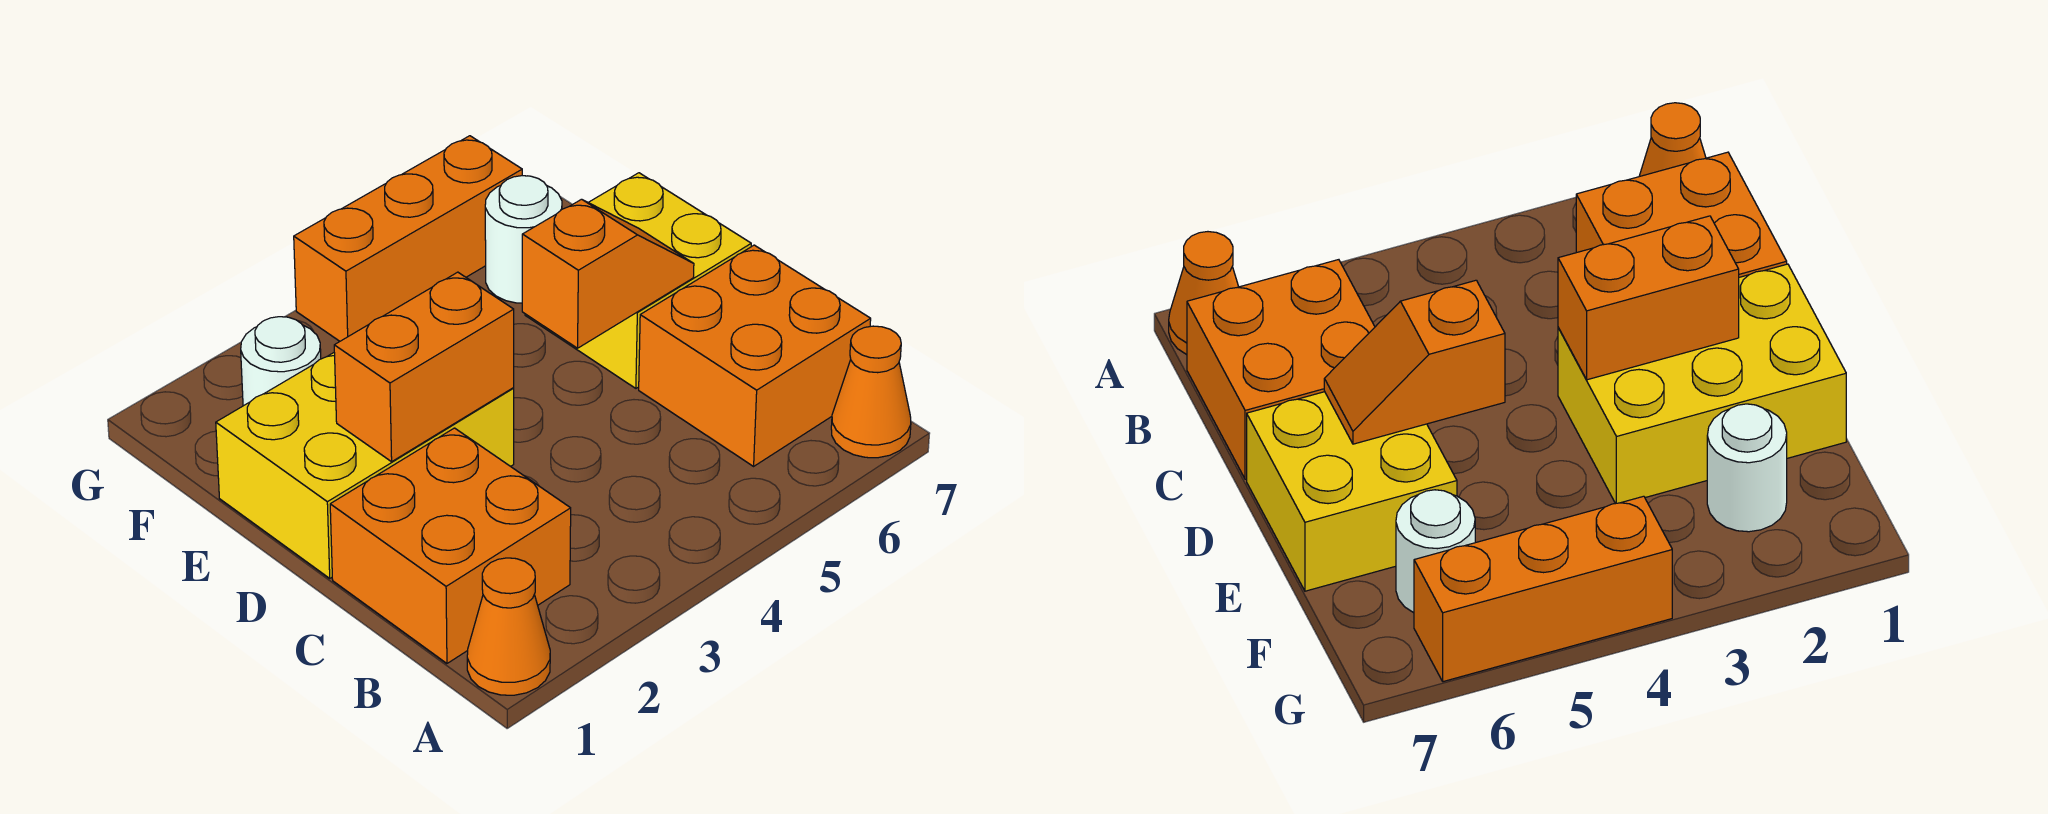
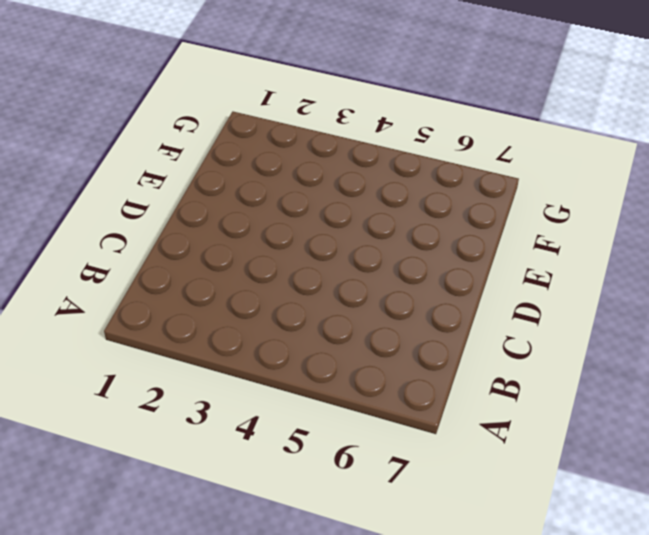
none -> orange cone A1 level 1
none -> orange cone A7 level 1

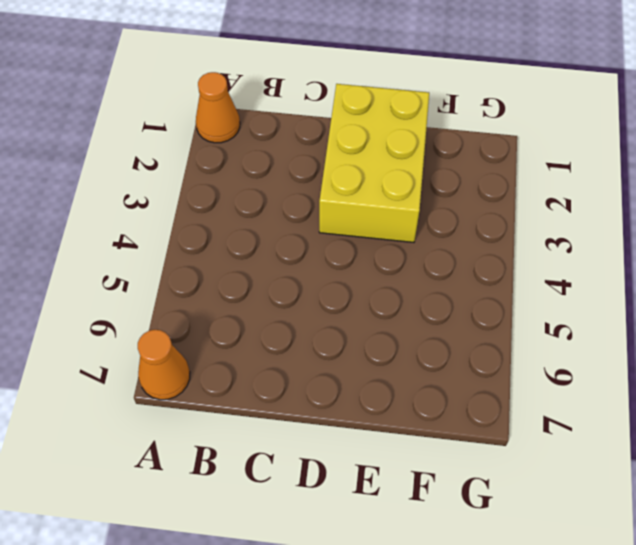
none -> orange brick B1:C2 level 1
none -> orange brick B6:C7 level 1

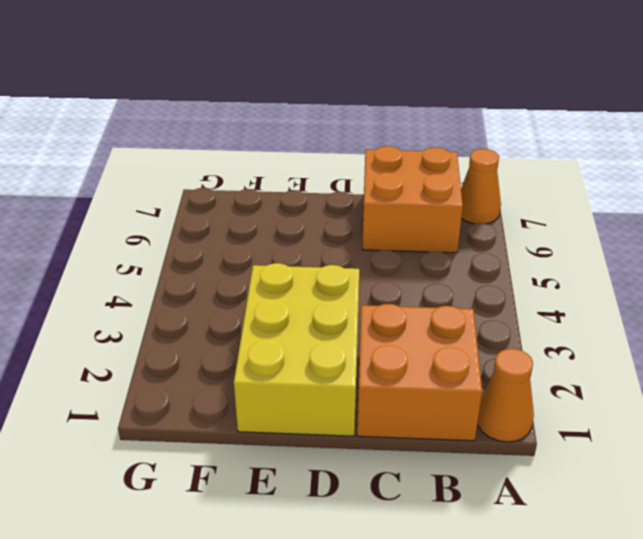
none -> yellow brick D6:E7 level 1
none -> white round brick F2 level 1

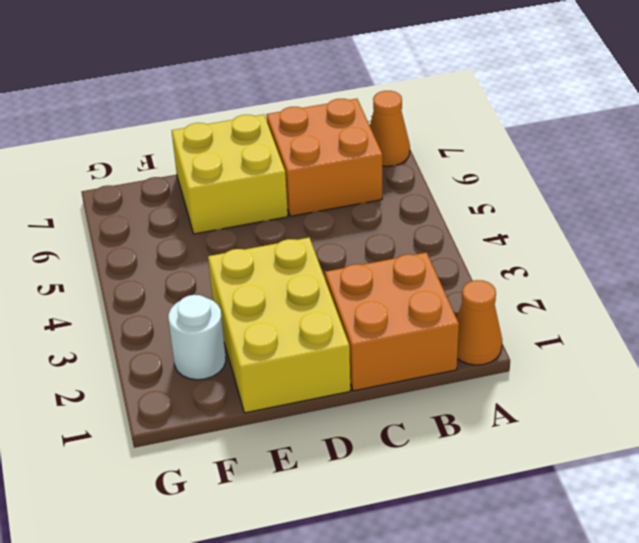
none -> white round brick F6 level 1
none -> orange brick G4:G6 level 1

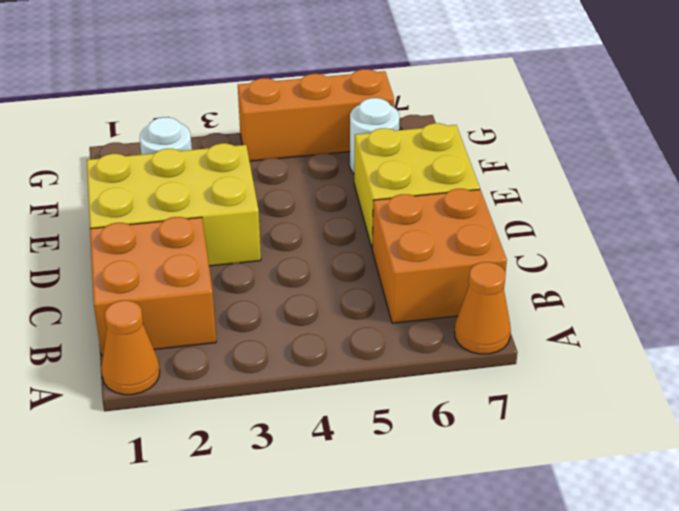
none -> orange brick D2:D3 level 2
none -> orange slope D5:D6 level 2 top 5

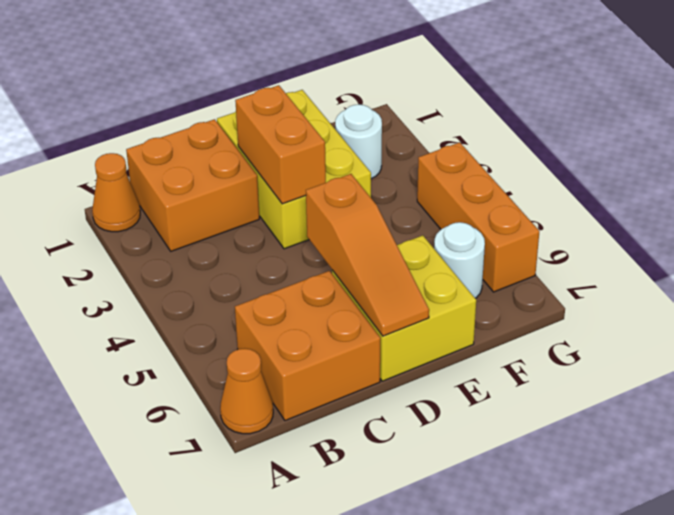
orange slope D5:D7 level 2 top 5 -> orange slope D5:D6 level 2 top 5

